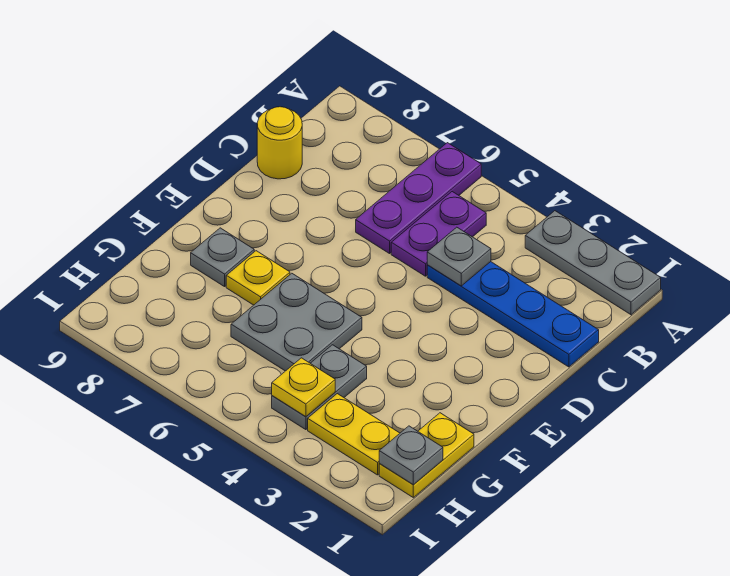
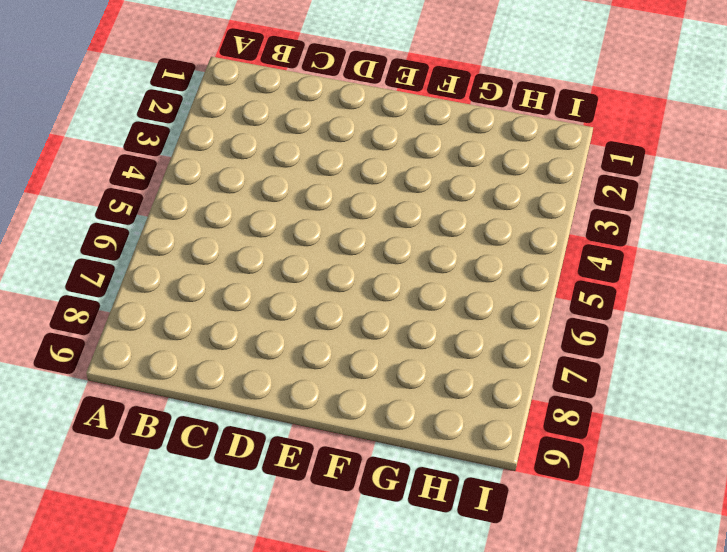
none -> grey plate A1:A3 level 1
none -> purple plate A6:C6 level 1
none -> purple plate B5:C5 level 1

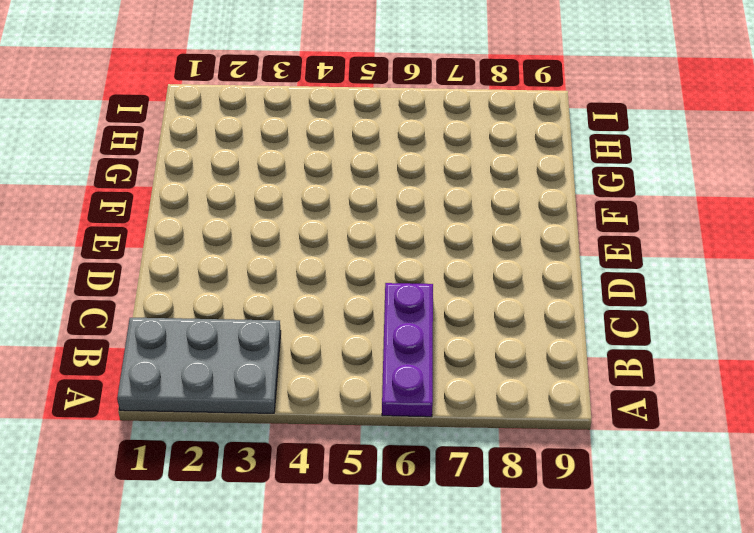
grey plate A1:B3 level 1 -> grey plate A1:A3 level 1
none -> purple plate B5:C5 level 1
none -> blue plate C1:C4 level 1
none -> yellow round brick C9 level 1

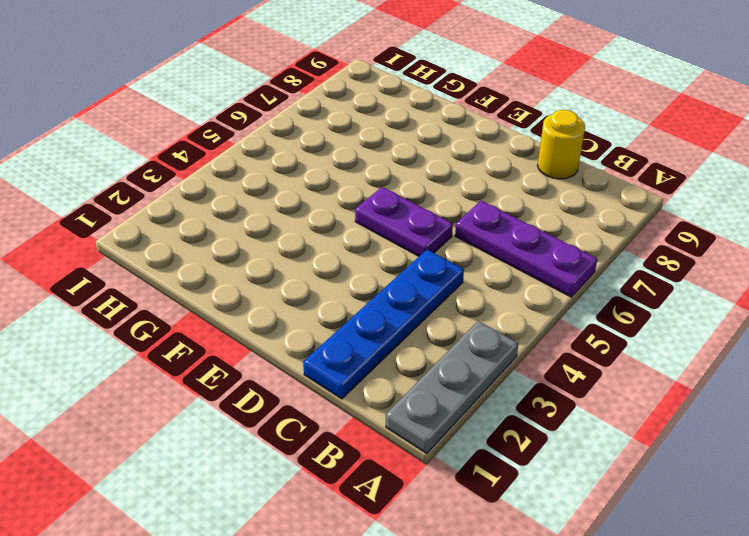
purple plate D5:E5 level 1 -> purple plate B5:C5 level 1
none -> grey plate F5:G6 level 1
none -> yellow plate F7 level 1
none -> grey plate F8 level 1

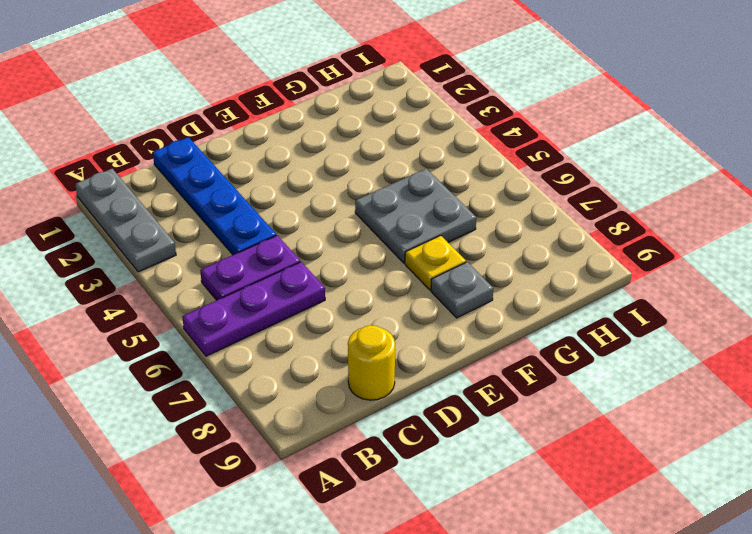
none -> yellow plate G1:H1 level 1
none -> grey plate G4:H4 level 1
none -> yellow plate H2:H3 level 1

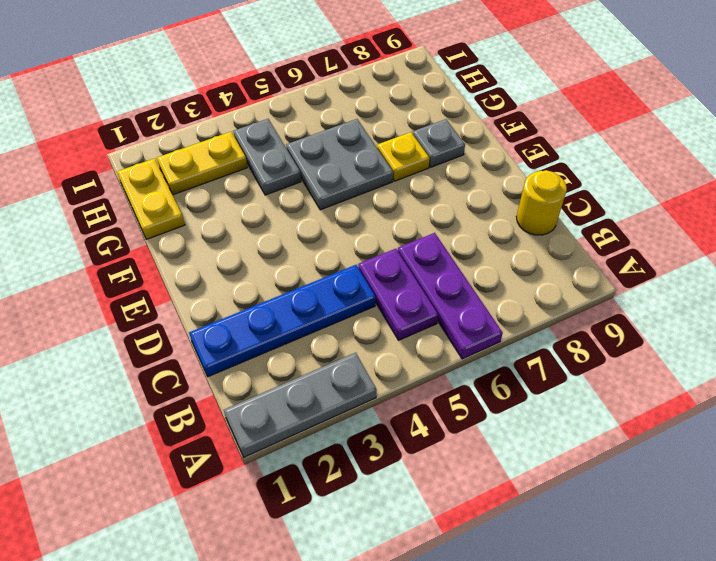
none -> grey plate C4 level 2
none -> grey plate H1 level 2
none -> yellow plate H4 level 2

